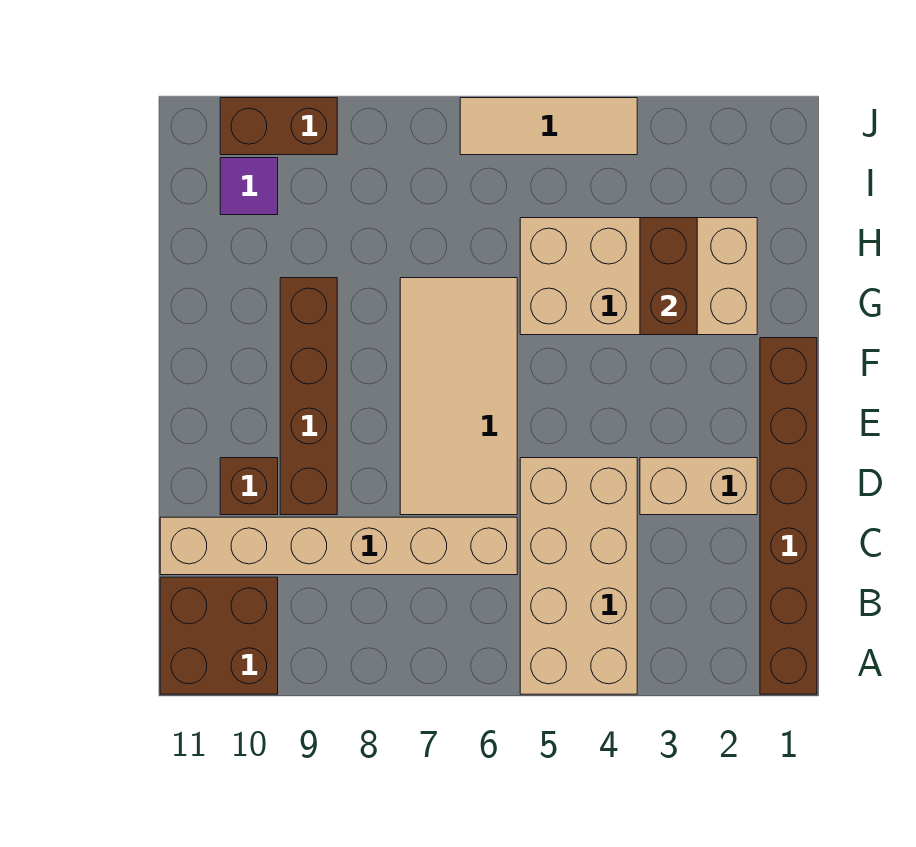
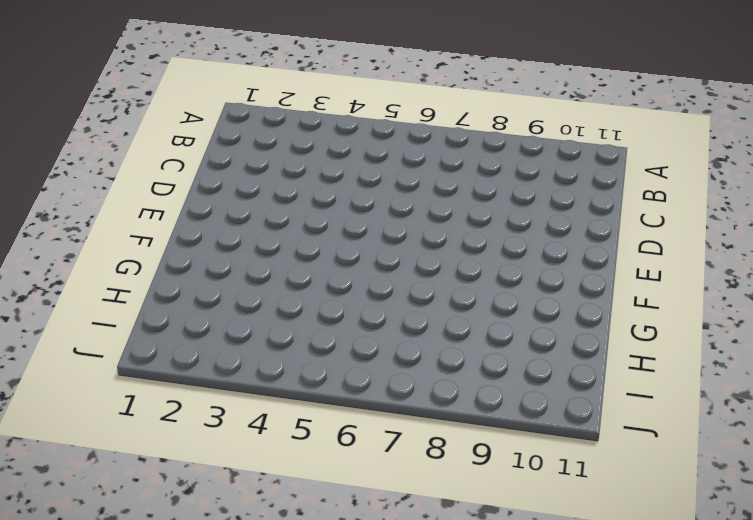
none -> brown brick A1:F1 level 1
none -> tan brick A4:D5 level 1
none -> brown brick A10:B11 level 1

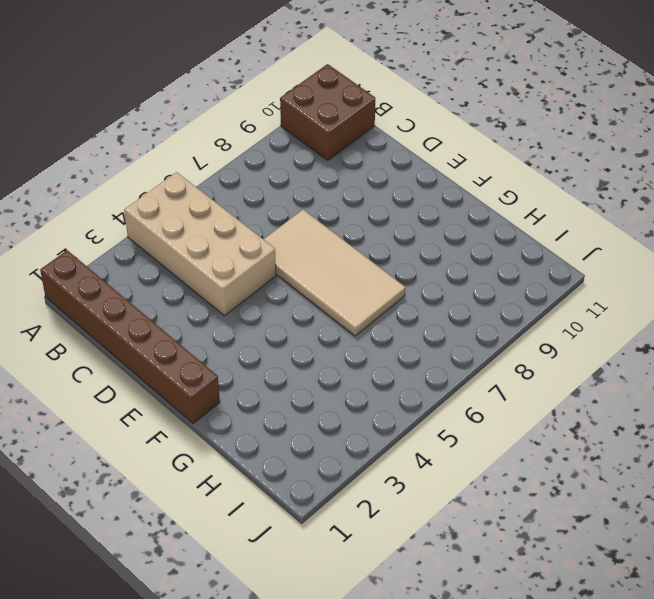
none -> tan brick C6:C11 level 1
none -> tan brick D2:D3 level 1
none -> brown brick D9:G9 level 1

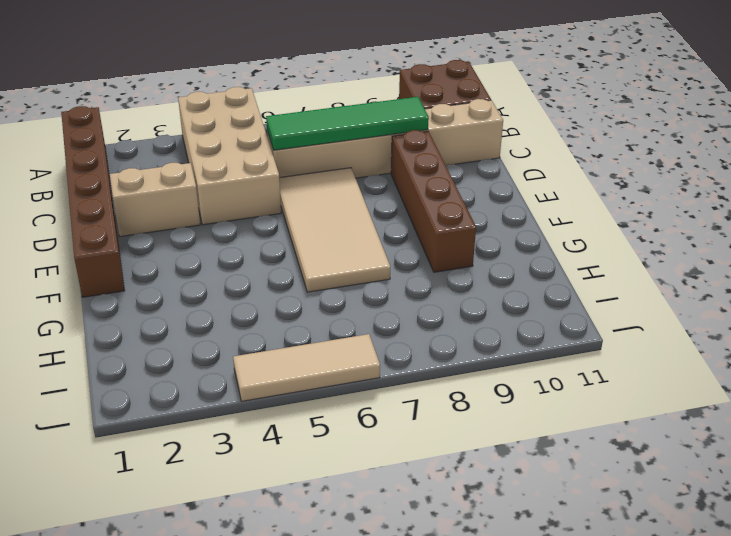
green tile C6:C9 level 2 -> none
none -> brown brick D10 level 1
none -> tan brick G2:H5 level 1
none -> purple tile I10 level 1

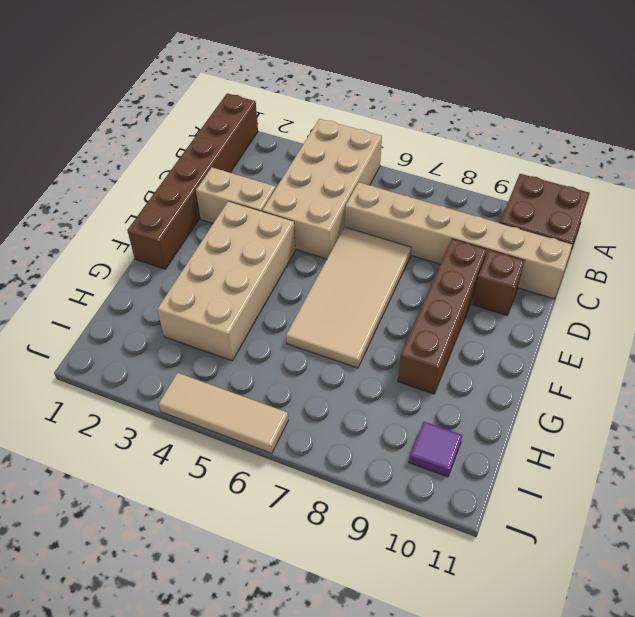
tan brick E3:H4 level 1 -> tan brick G2:H5 level 1
none -> brown brick J9:J10 level 1
none -> brown brick G3:H3 level 2

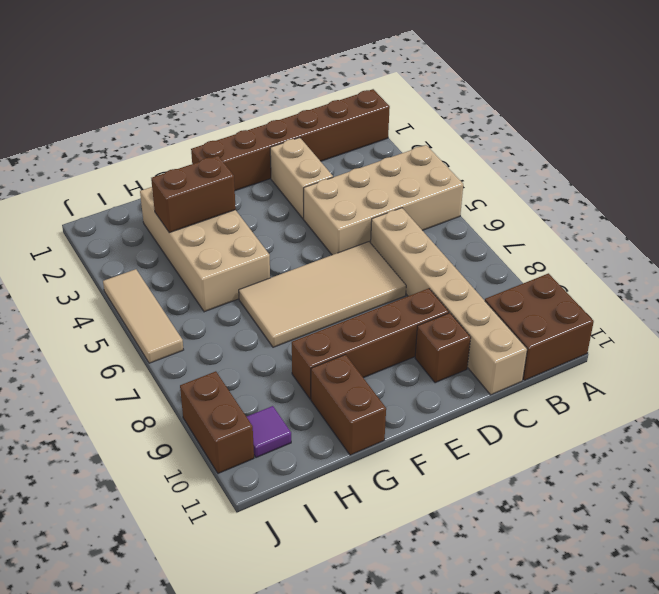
brown brick G10:G11 level 1 -> none

